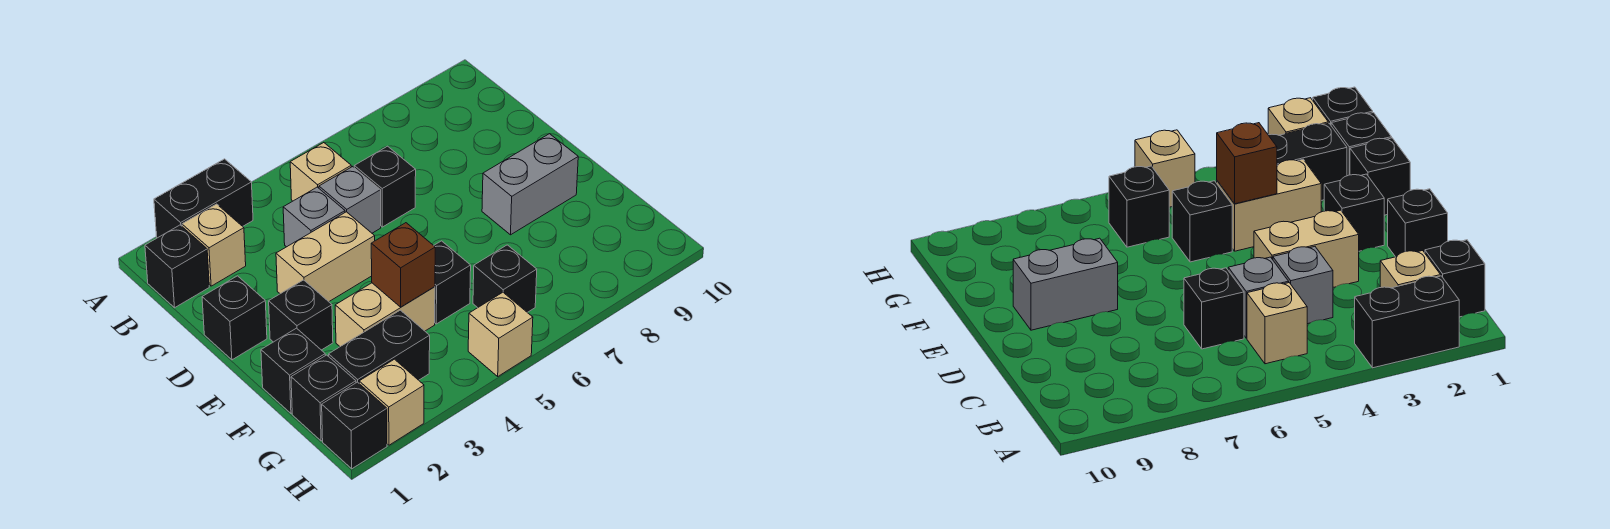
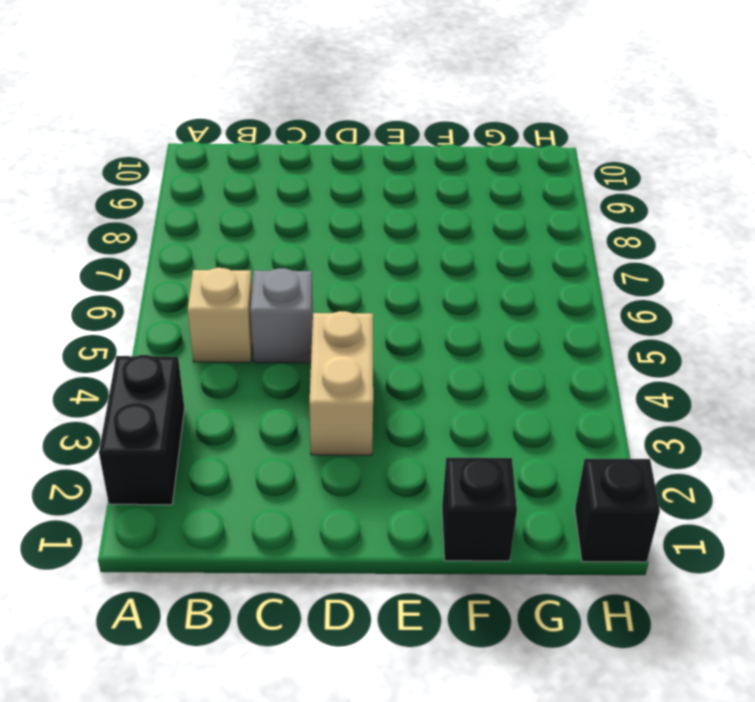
none -> black brick B1 level 1
none -> tan brick B2 level 1
none -> grey brick C4 level 1

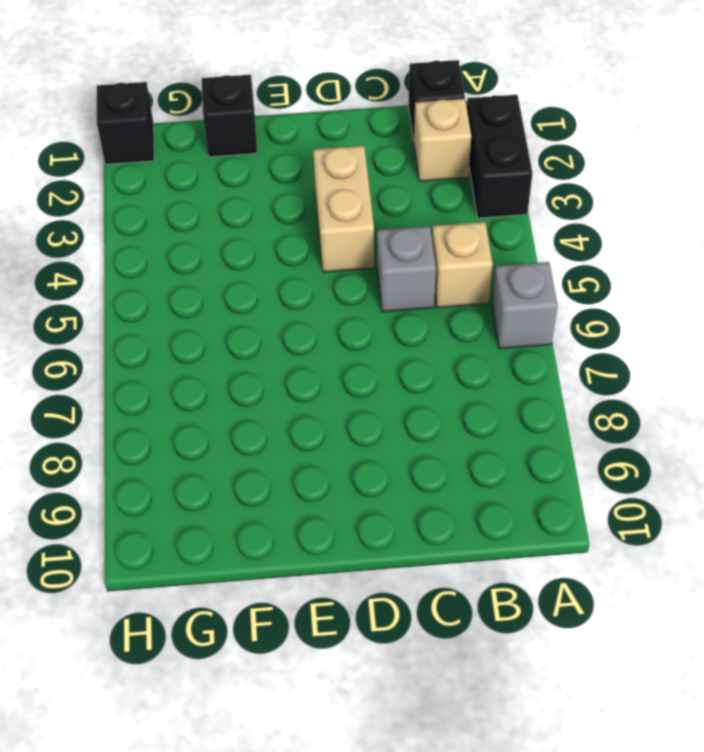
grey brick A6 level 1 -> grey brick C4 level 1
none -> black brick C6 level 1
none -> black brick D1 level 1
none -> black brick E2 level 1

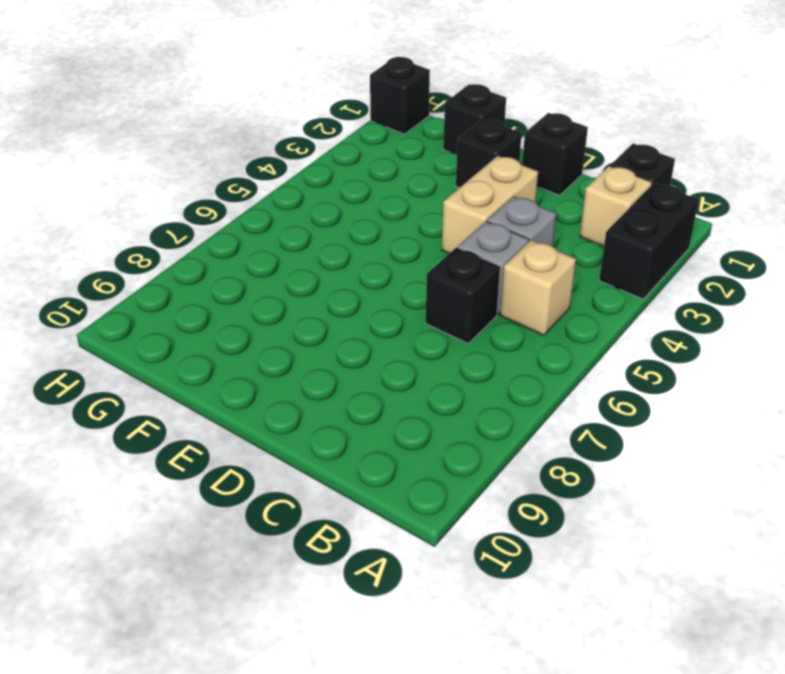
none -> grey brick E8:E9 level 1
none -> tan brick F3:F4 level 1
none -> black brick F5 level 1

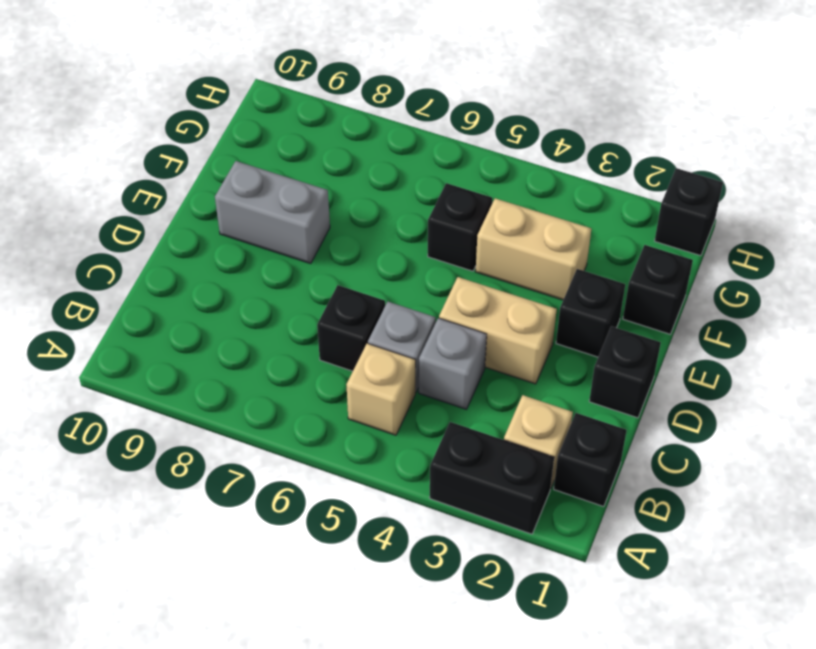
none -> black brick G1 level 1
none -> black brick G2:G3 level 1
none -> black brick G6 level 1

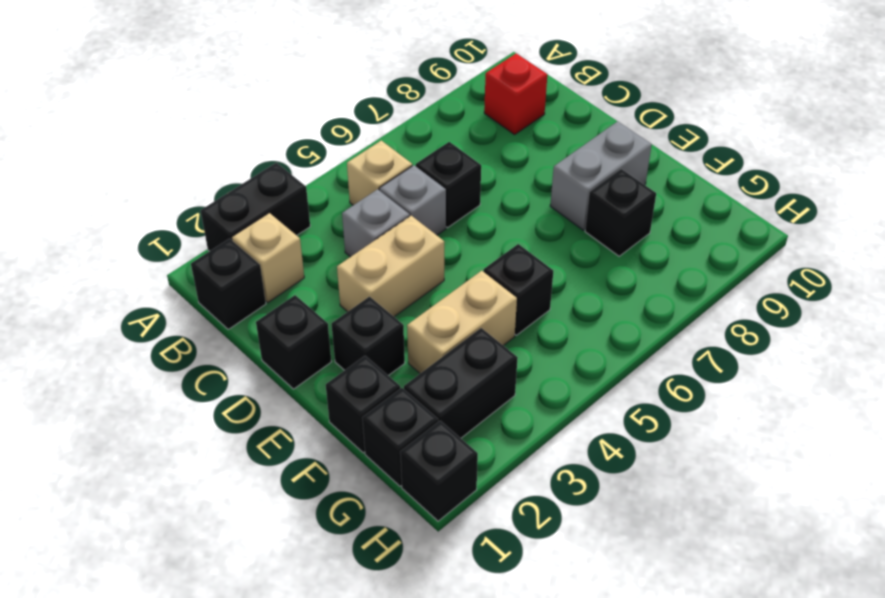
red brick B9 level 1 -> none
black brick F8 level 1 -> black brick G6 level 1
none -> tan brick H2 level 1
none -> tan brick H5 level 1
none -> brown brick F4 level 2

